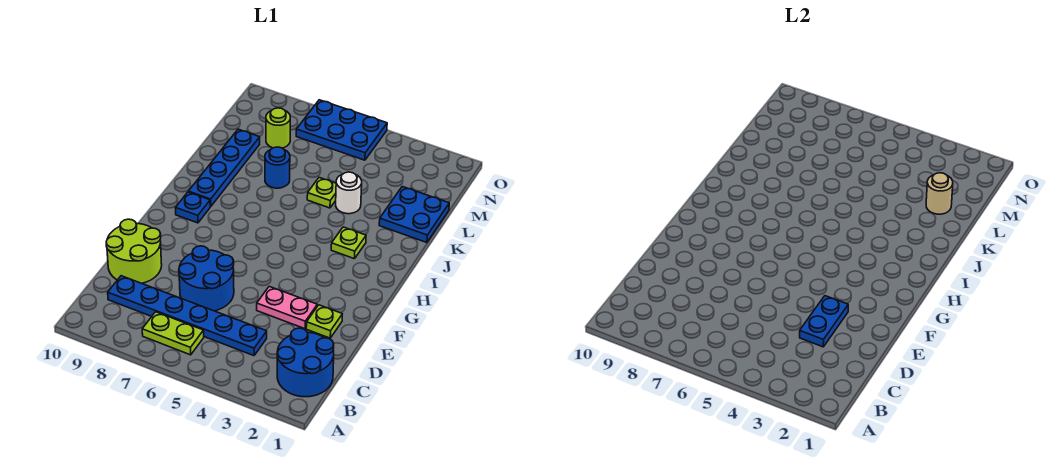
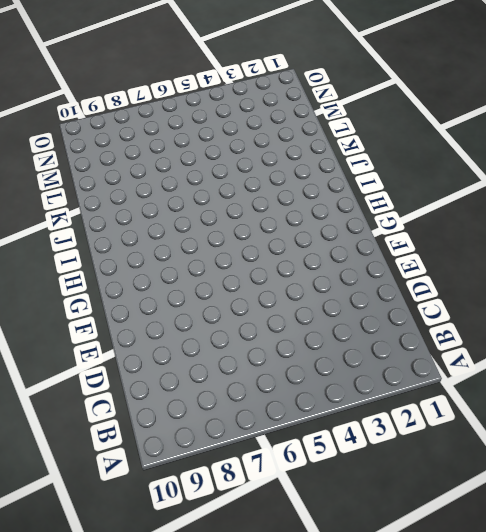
none -> blue round brick B1:C2 level 1
none -> lime plate B6:B7 level 1
none -> blue plate C4:C9 level 1

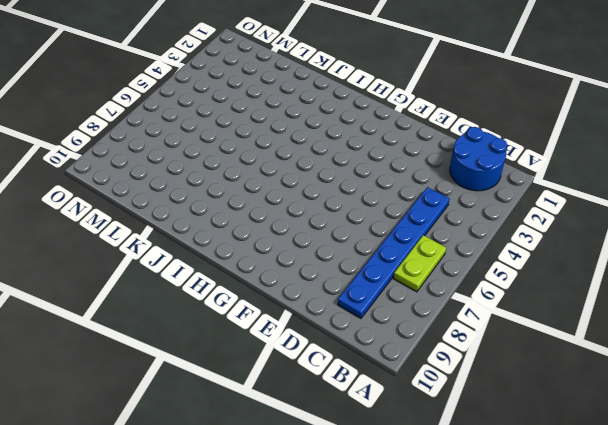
none -> blue round brick D6:E7 level 1
none -> lime round brick D9:E10 level 1
none -> lime plate E2 level 1

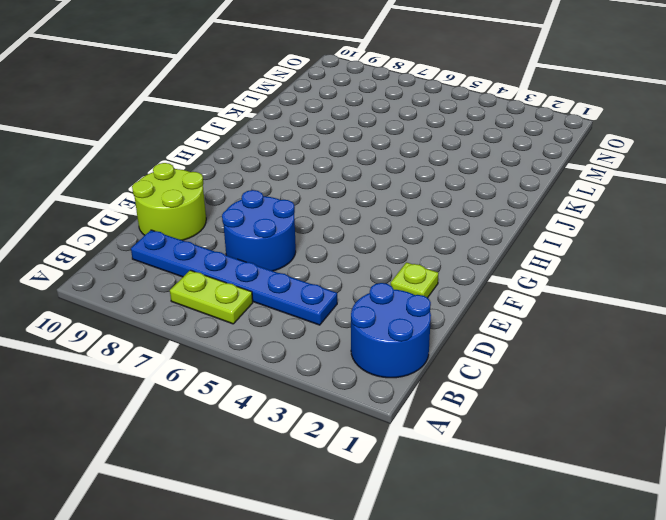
none -> pink plate E3:E4 level 1
none -> blue plate H9 level 1
none -> lime plate I3 level 1

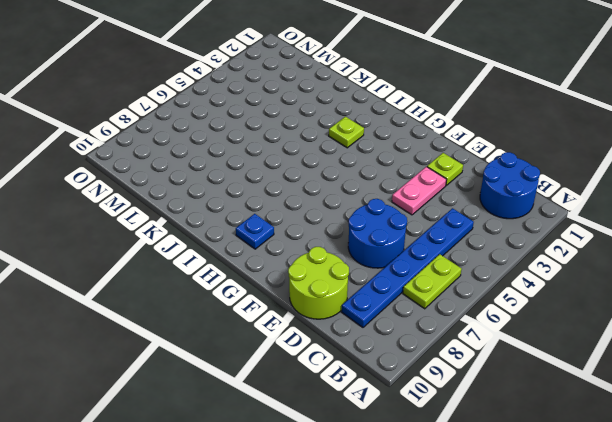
none -> blue plate I9:L9 level 1
none -> blue plate K1:L2 level 1
none -> white round brick K4 level 1

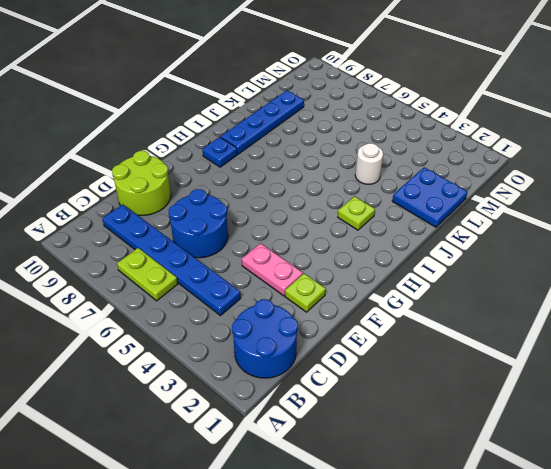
none -> lime plate K5 level 1
none -> blue round brick K7 level 1
none -> lime round brick M8 level 1

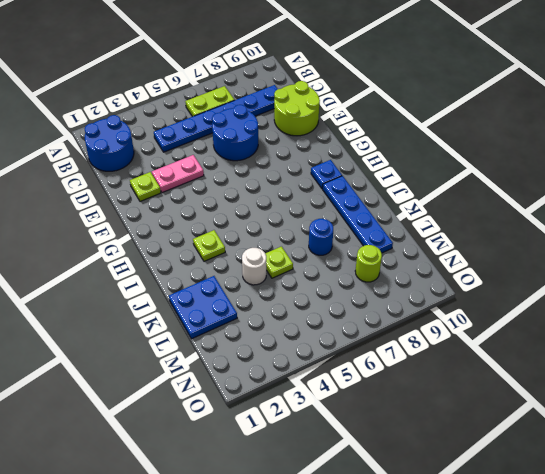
none -> blue plate N5:O7 level 1
none -> blue plate D3:E3 level 2
none -> tan round brick L2 level 2

